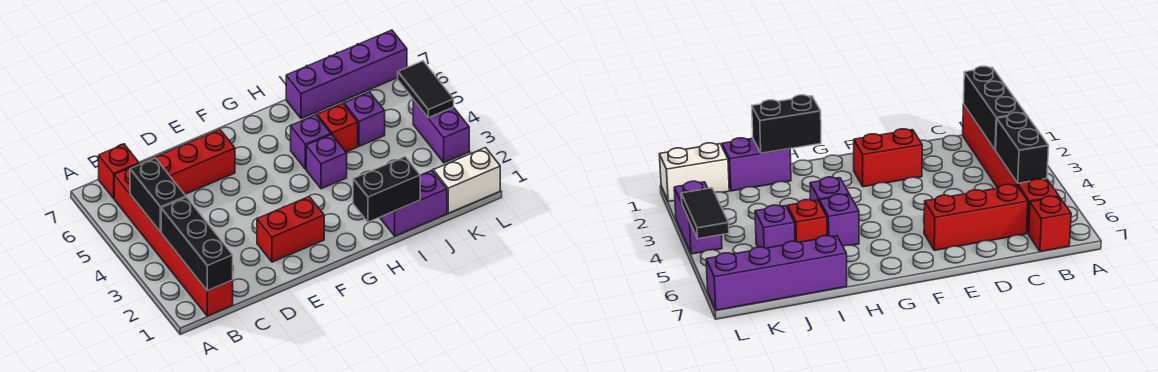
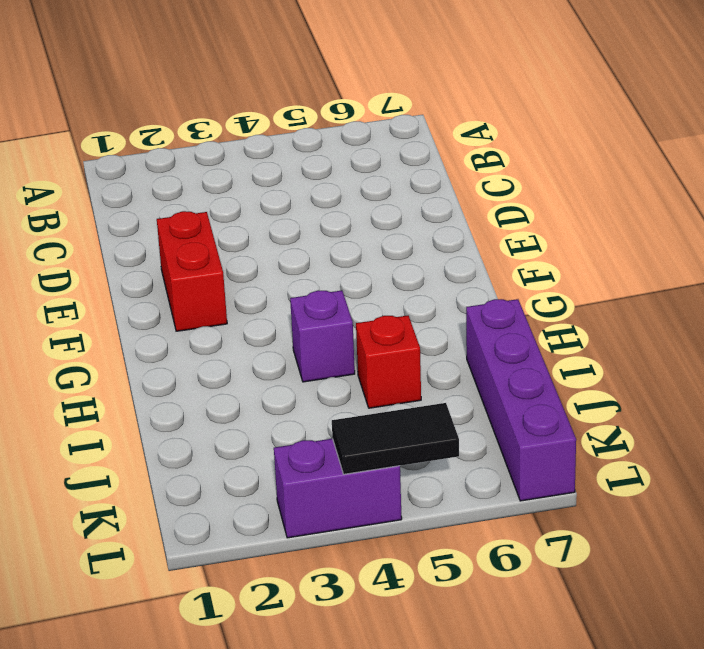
none -> red brick B1:B6 level 1
none -> red brick B7 level 1
none -> red brick C6:E6 level 1

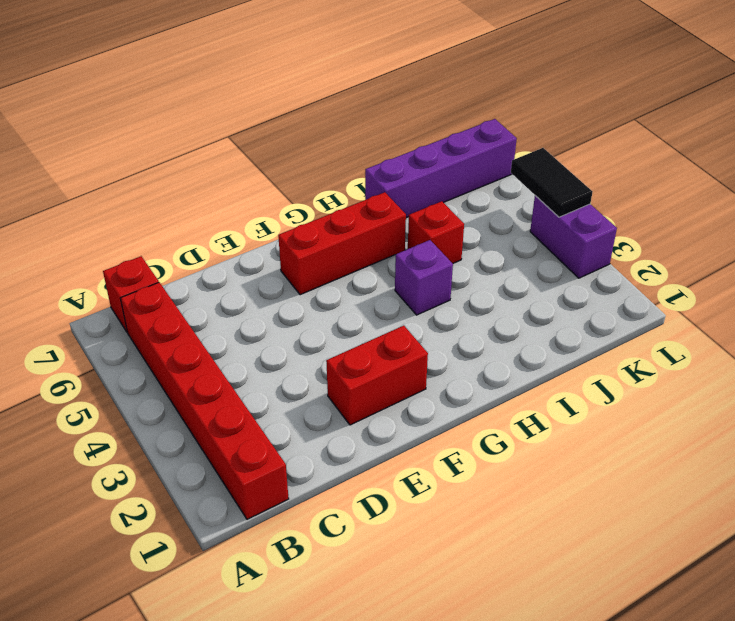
red brick F6:H6 level 1 -> red brick C6:E6 level 1
none -> purple brick H5 level 1
none -> purple brick I1:J1 level 1
none -> purple brick J5 level 1

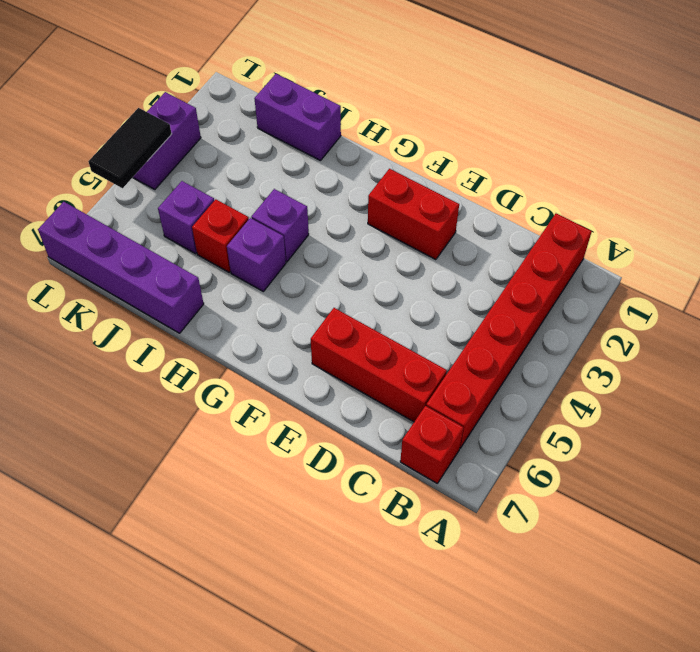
none -> white brick K1:L1 level 1
none -> black brick B1:B3 level 2
none -> black brick B4:B5 level 2

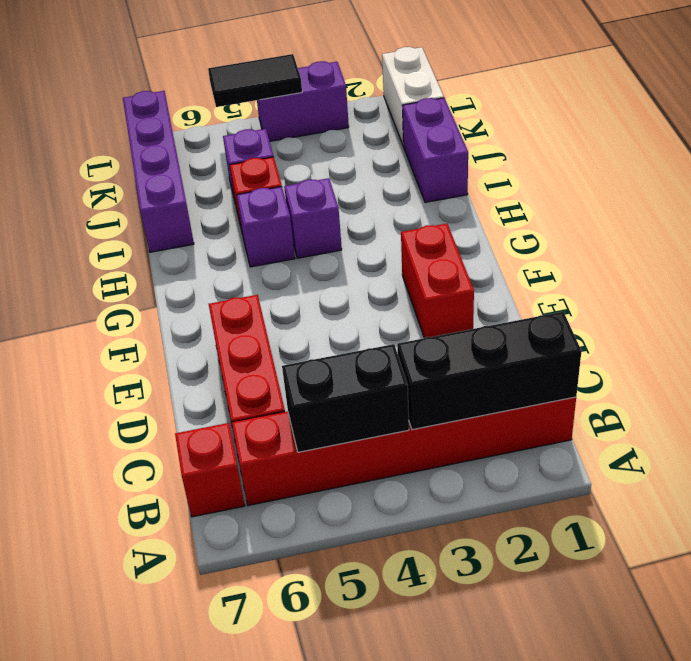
none -> black brick H1:I1 level 2

